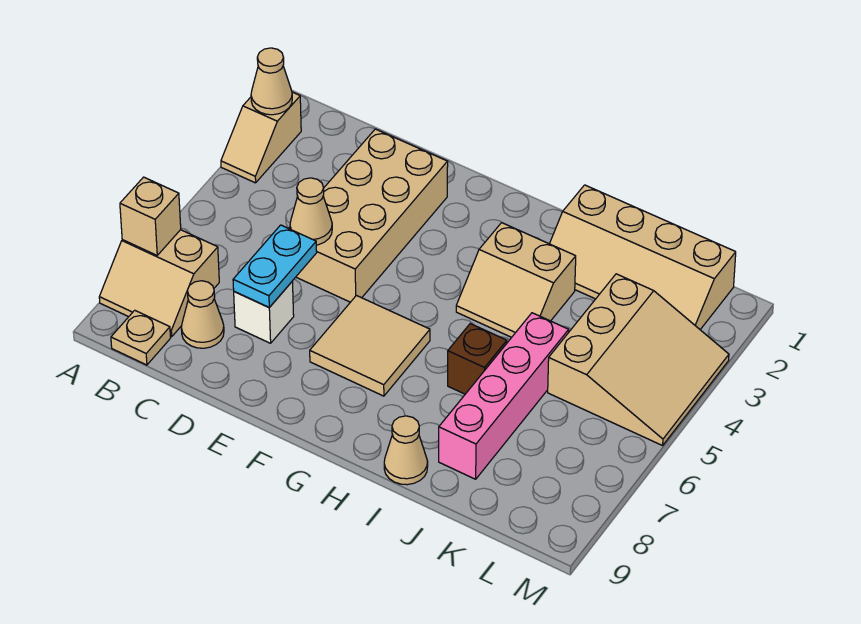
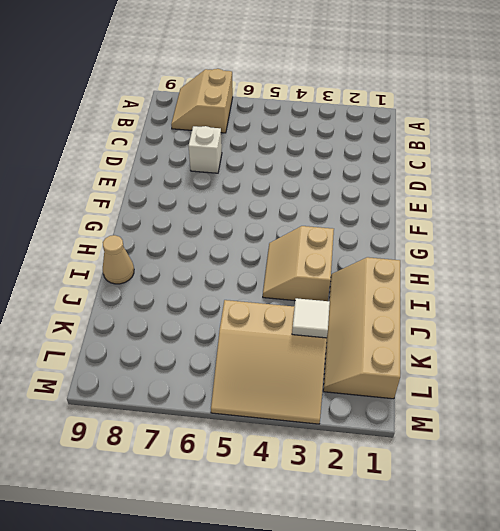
white tile K3 level 2 -> none
none -> tan slope A2:A3 level 1 top 2
none -> tan plate B9 level 1
none -> tan cone C8 level 1

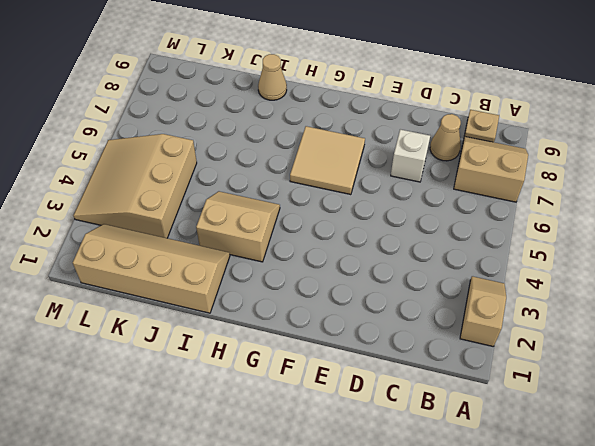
none -> tan brick D2:E5 level 1
none -> brown brick I6 level 1
none -> pink brick J5:J8 level 1

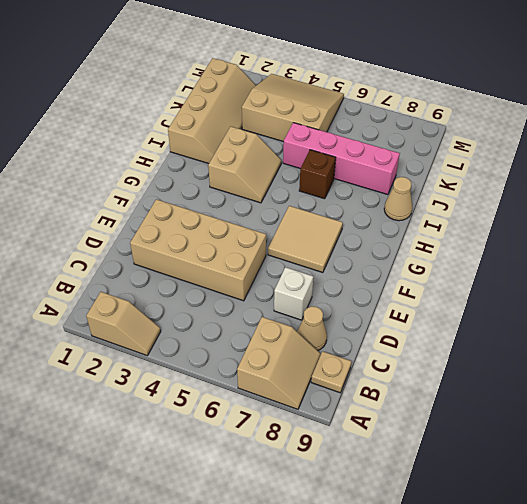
none -> tan cone A2 level 2
none -> tan brick A7 level 2
none -> tan cone D5 level 2

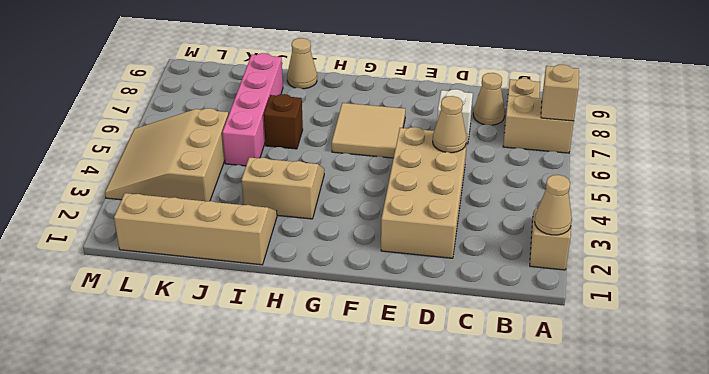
none -> cyan plate D6:D7 level 2

